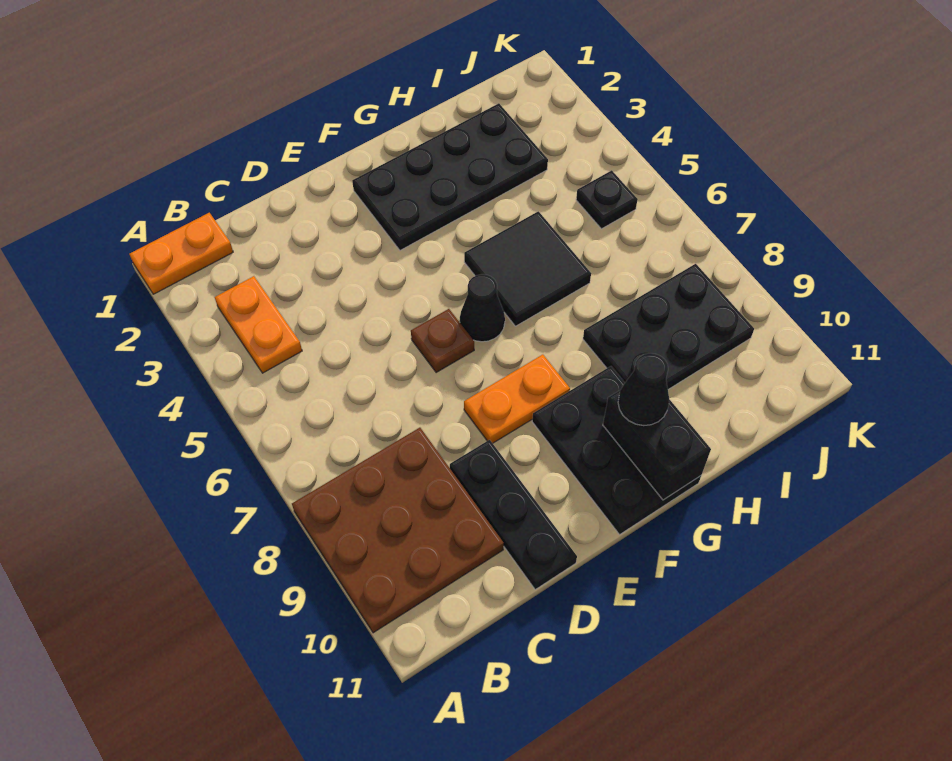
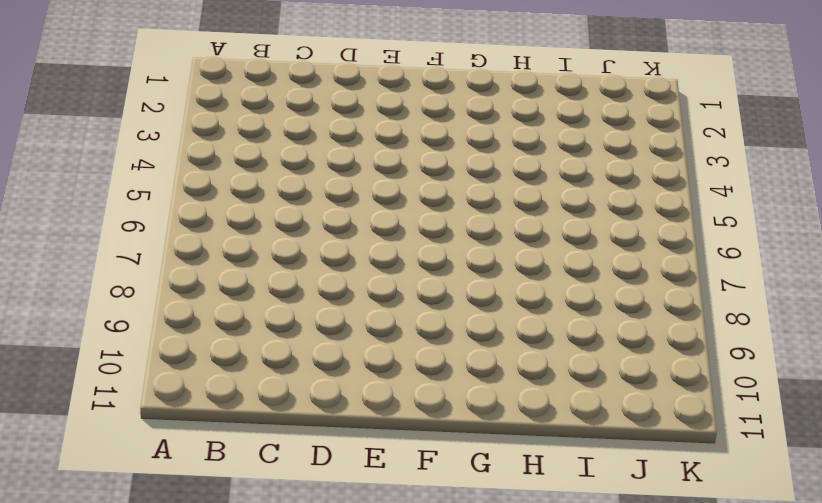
none -> orange plate A1:B1 level 1
none -> brown plate A8:C10 level 1
none -> orange plate B3:B4 level 1

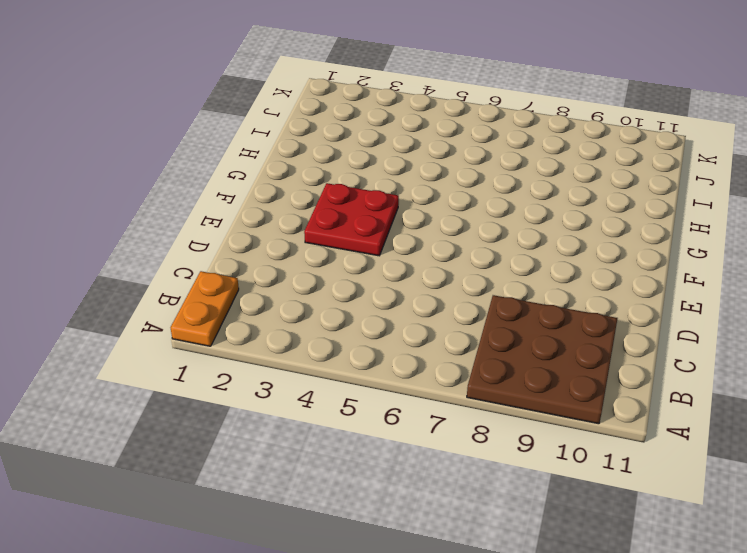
red plate E3:F4 level 1 -> black plate F2:I3 level 1
none -> orange plate B3:B4 level 1
none -> black plate D9:D11 level 1
none -> brown plate E6 level 1

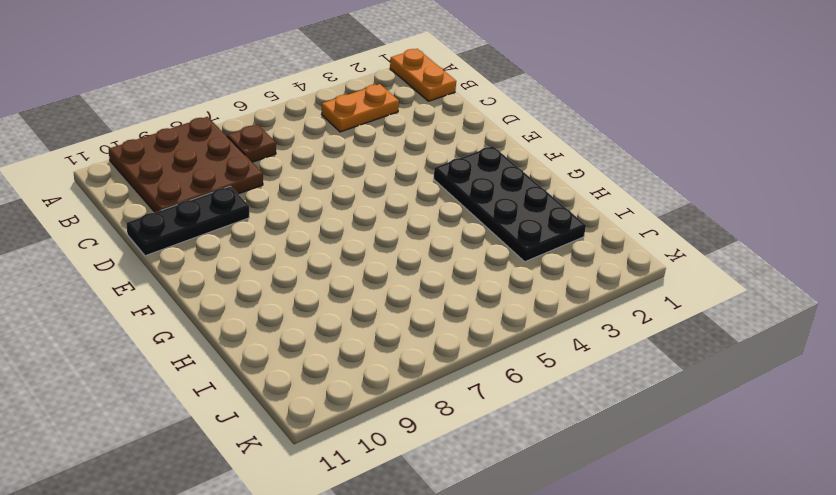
brown plate B7 level 1 -> brown plate E6 level 1
none -> orange plate E8:F8 level 1
none -> black cone F6 level 1
none -> black plate F9:G11 level 1

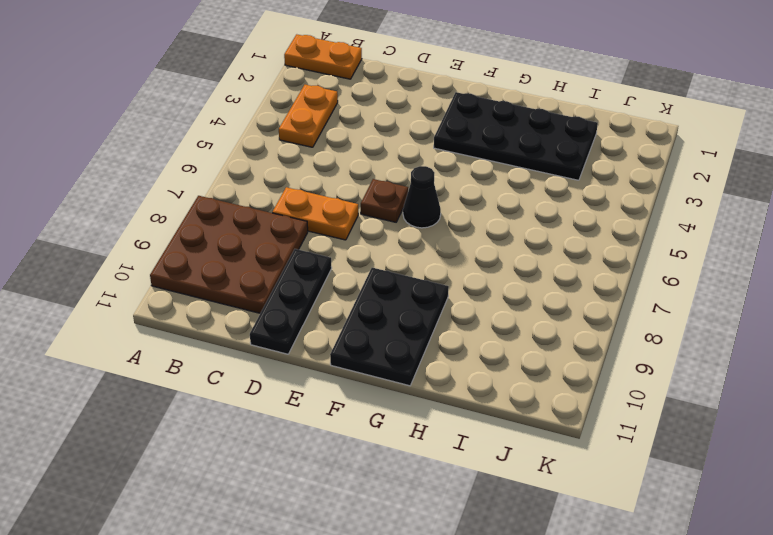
orange plate C7:D7 level 1 -> orange plate E8:F8 level 1
none -> black tile G5:H6 level 1
none -> black plate H8:J9 level 1
none -> black plate J5 level 1

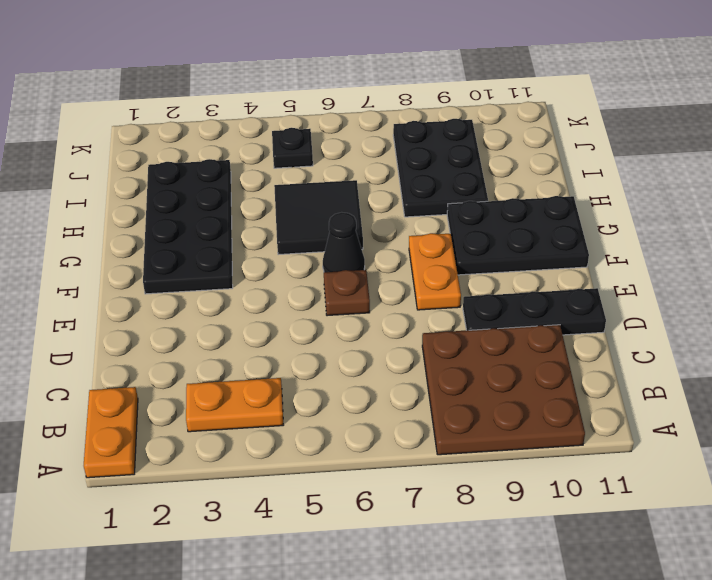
none -> black brick G10:G11 level 2
none -> black cone G10 level 3

